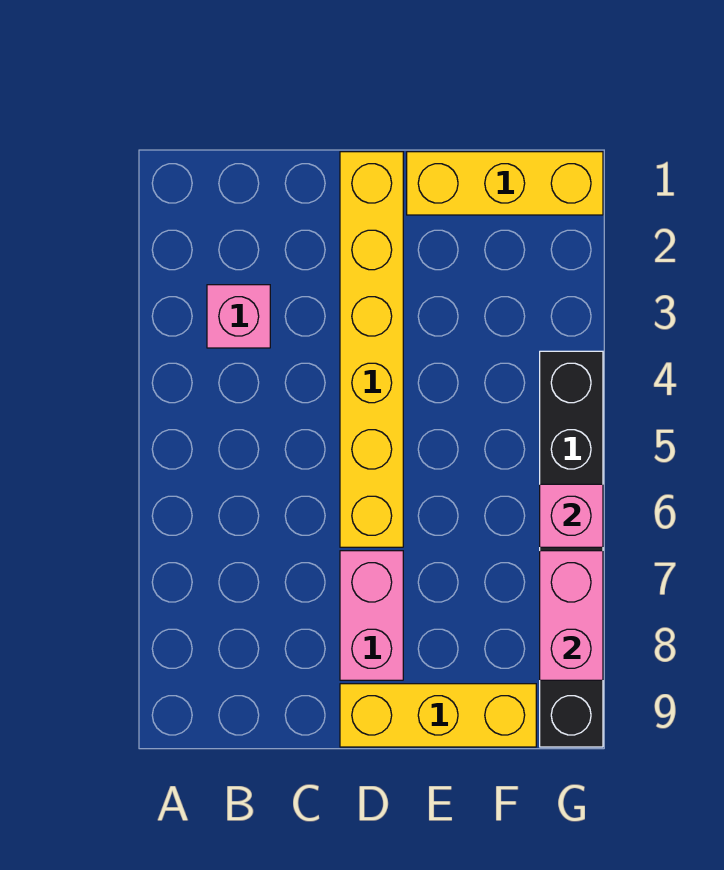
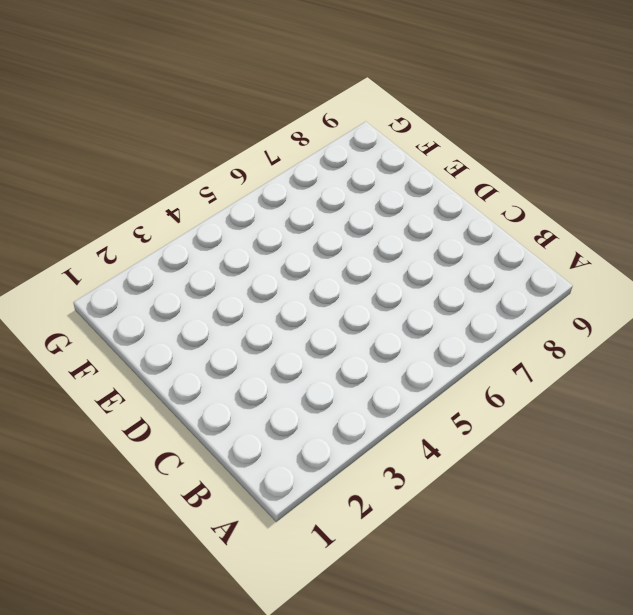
none -> pink brick B3 level 1
none -> yellow brick D1:D6 level 1

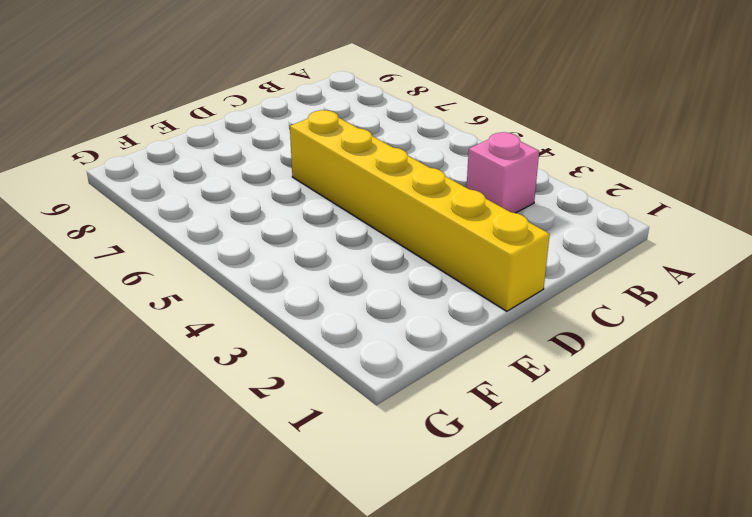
none -> pink brick D7:D8 level 1
none -> yellow brick D9:F9 level 1

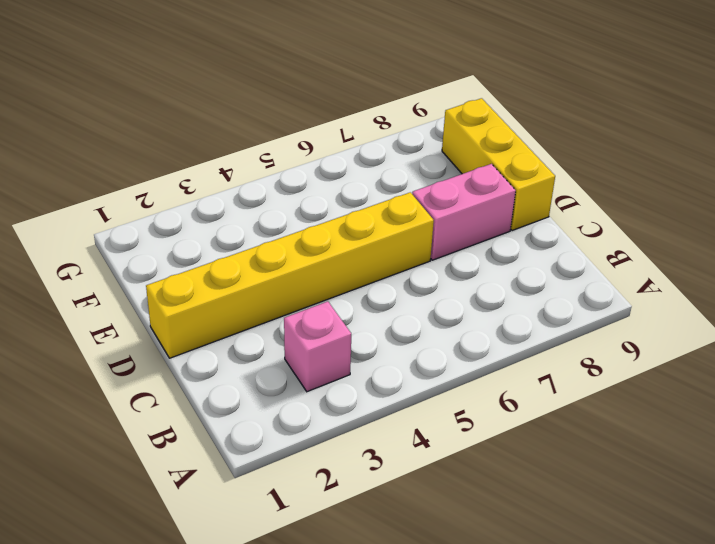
none -> yellow brick E1:G1 level 1
none -> black brick G4:G9 level 1

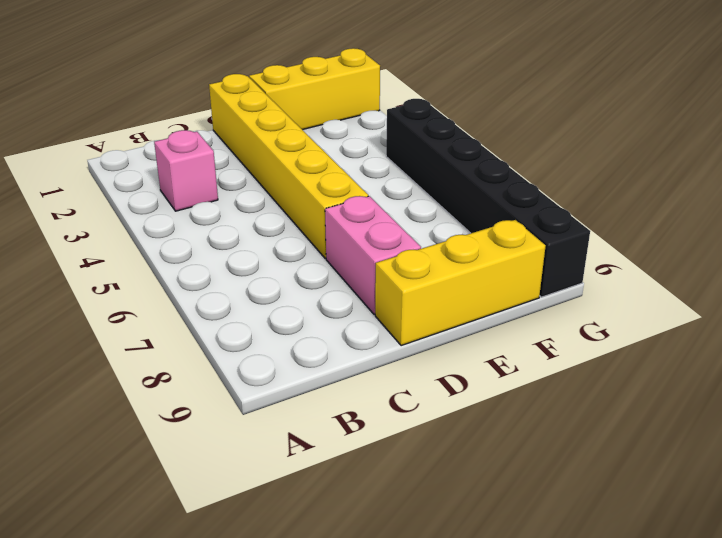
none -> pink brick G6 level 2
none -> pink brick G7:G8 level 2

